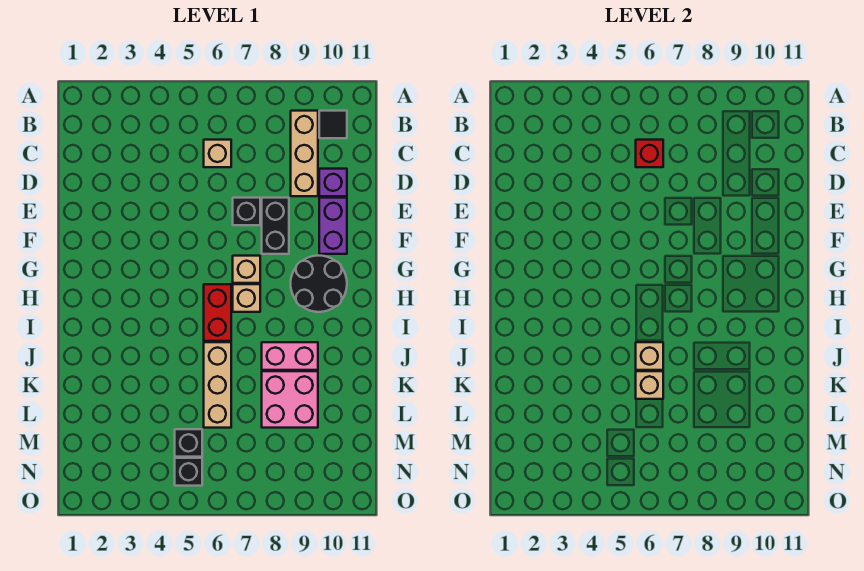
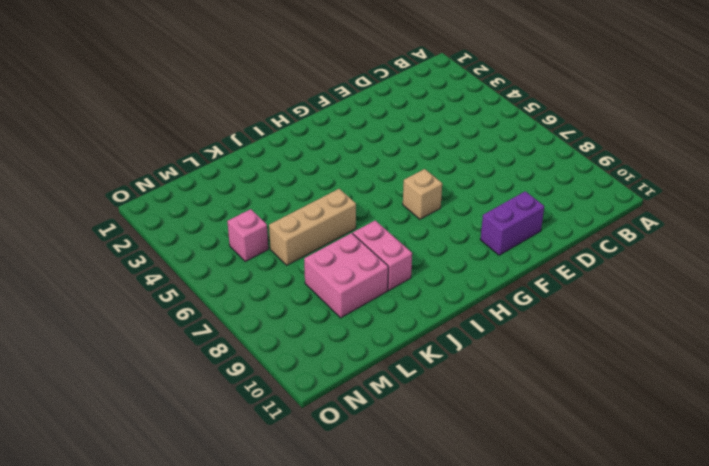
pink brick M5 level 1 -> black brick M5 level 1
none -> tan brick B9:D9 level 1
none -> black tile B10 level 1
none -> tan brick C6 level 1

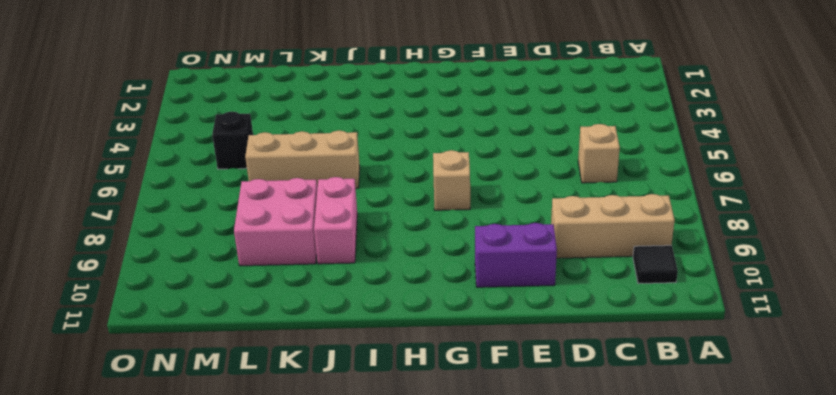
none -> purple brick D10 level 1
none -> black brick E7 level 1
none -> black brick E8:F8 level 1

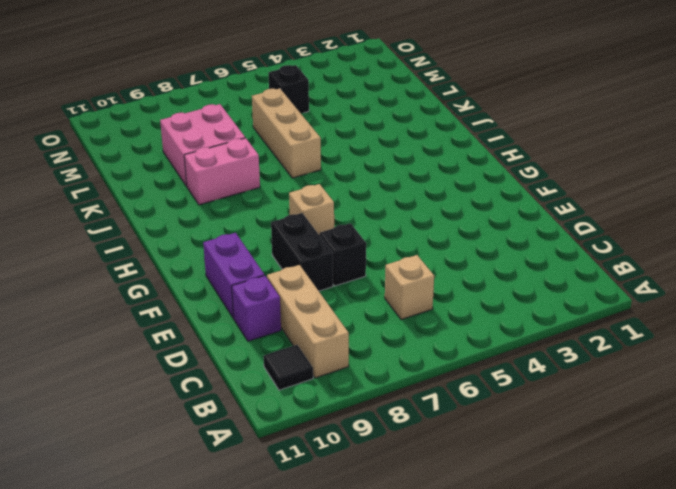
none -> black round brick G9:H10 level 1
none -> red brick H6:I6 level 1
none -> tan brick H7 level 1

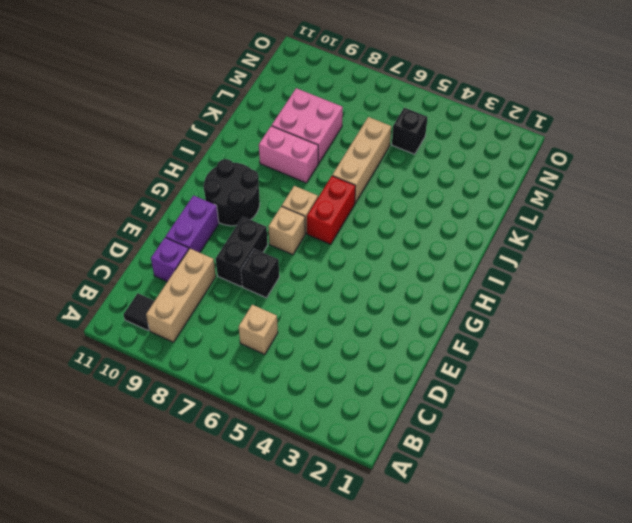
none -> black brick N5 level 1
none -> red brick C6 level 2
none -> tan brick J6 level 2

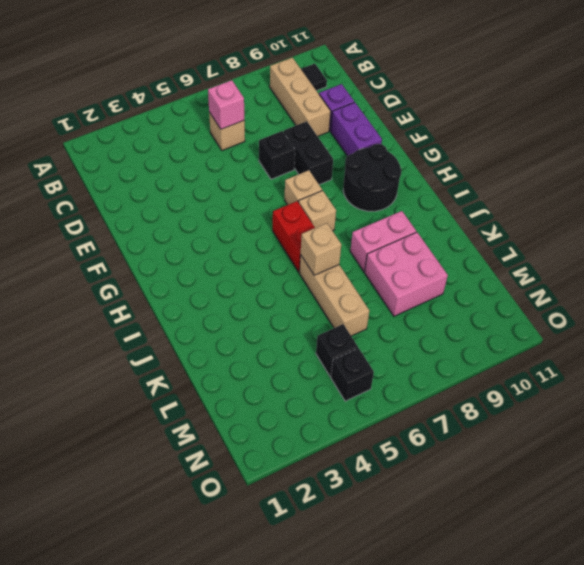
pink brick C6 level 2 -> red brick C6 level 2
none -> tan brick K6 level 2

